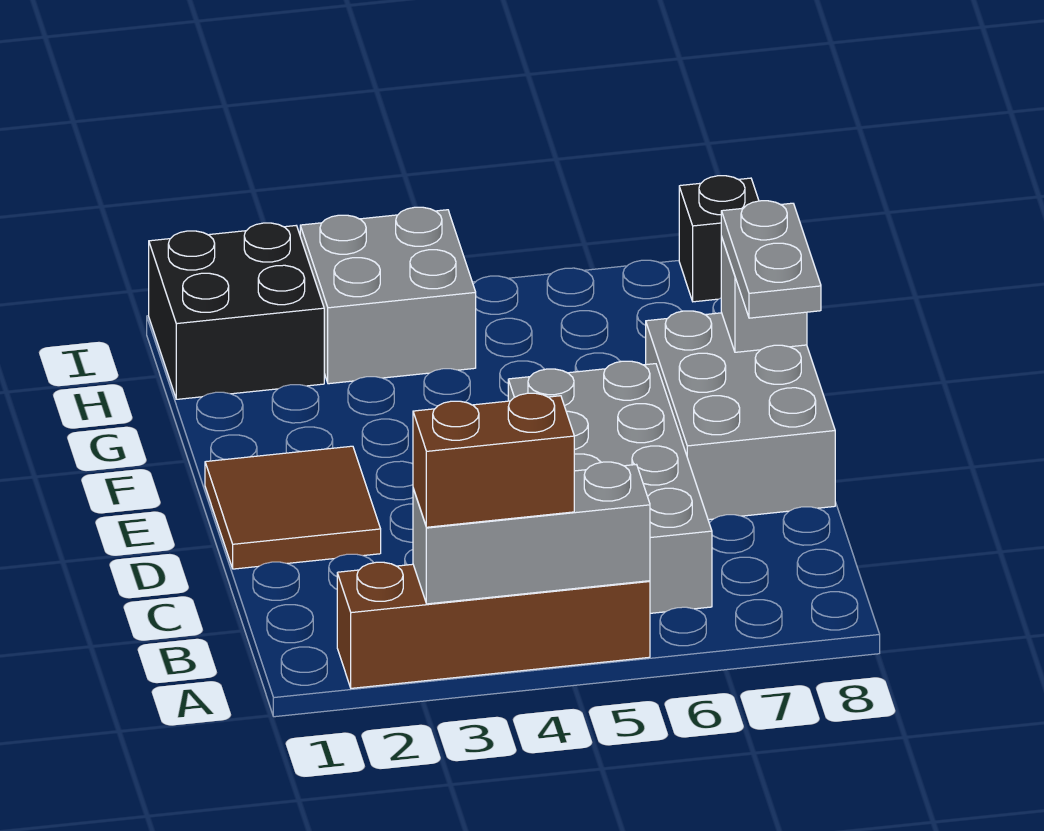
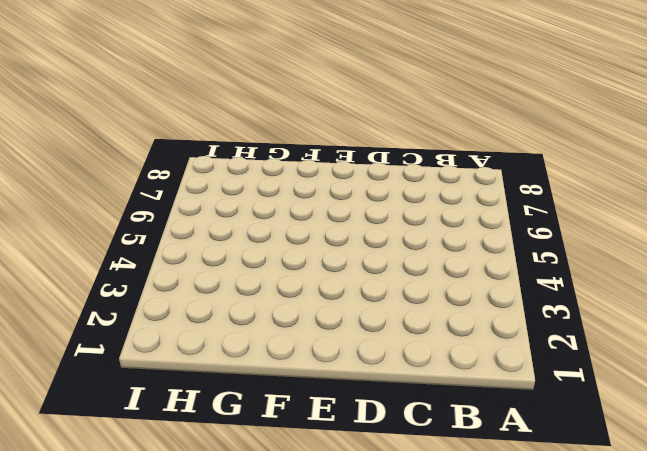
none -> brown brick A2:A5 level 1
none -> grey brick B5:E6 level 1

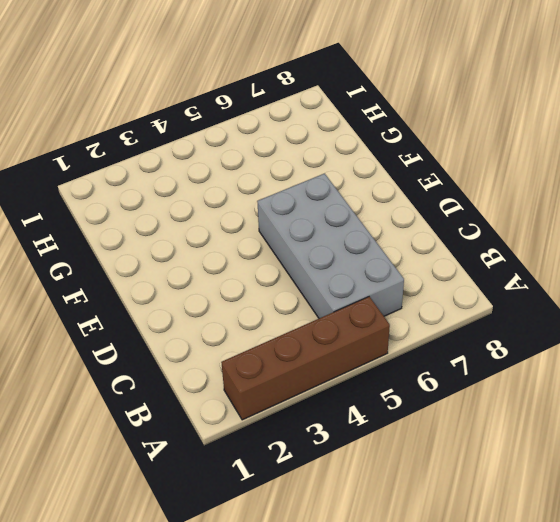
none -> brown tile D1:E2 level 1
none -> grey brick D7:F8 level 1

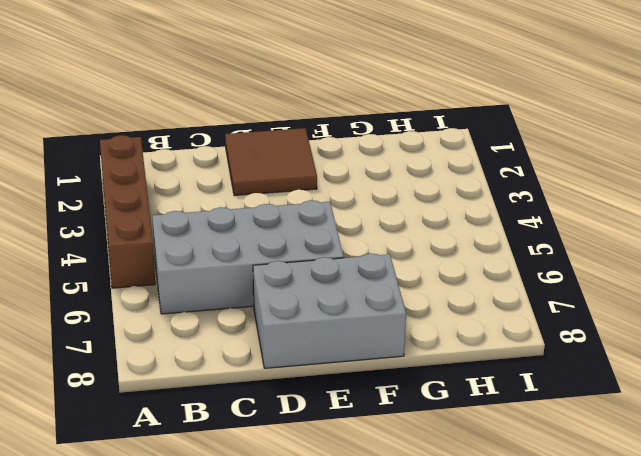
none -> black brick H1:I2 level 1
none -> grey brick H3:I4 level 1

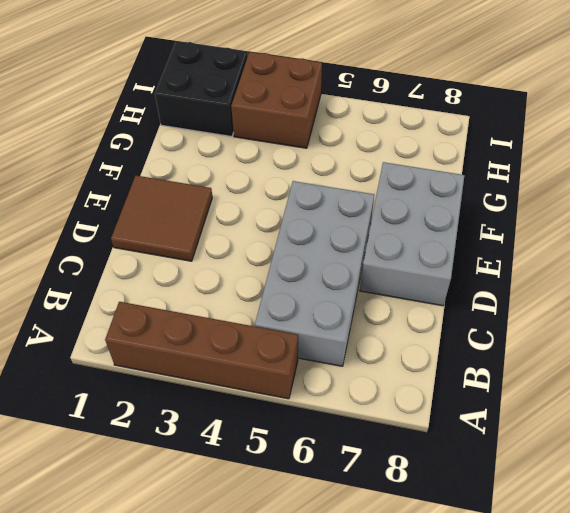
brown brick H3:I4 level 1 -> grey brick H3:I4 level 1
none -> black brick I8 level 1
none -> grey brick A3:A5 level 2

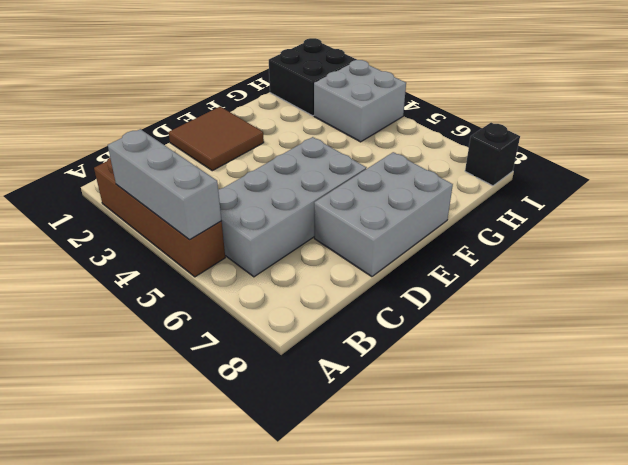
none -> grey brick F8 level 2
none -> brown brick A3:A4 level 3

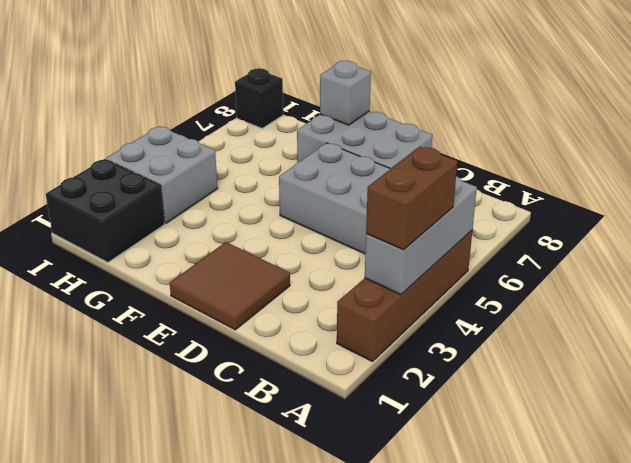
none -> grey plate E8:F8 level 3

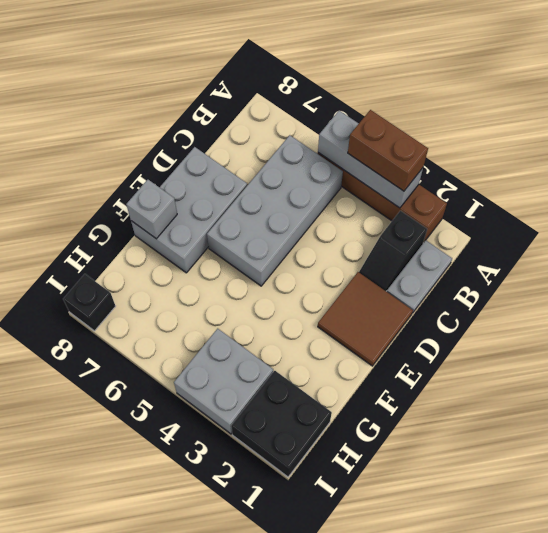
grey plate B1:C1 level 1 -> grey plate E8:F8 level 3
black slope B2:C2 level 1 top B -> none

